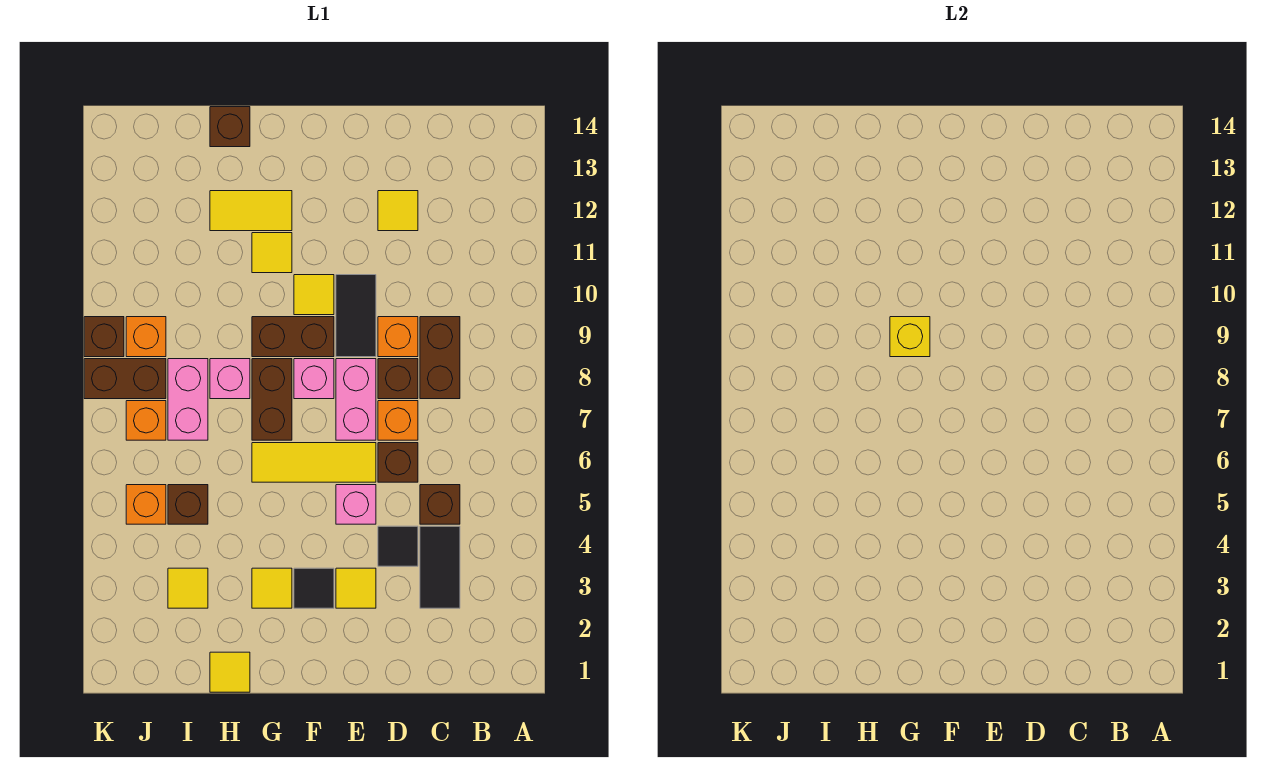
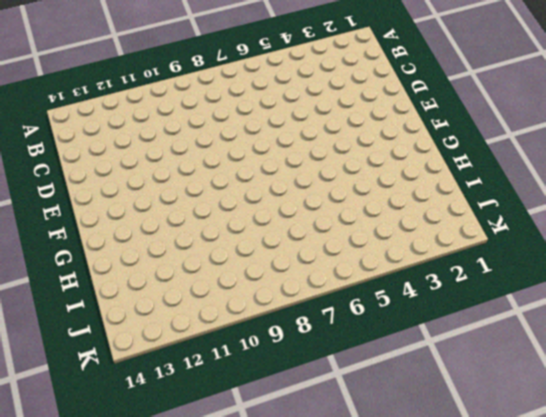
none -> black tile C3:C4 level 1
none -> brown brick C5 level 1
none -> brown brick C8:C9 level 1
none -> black tile D4 level 1

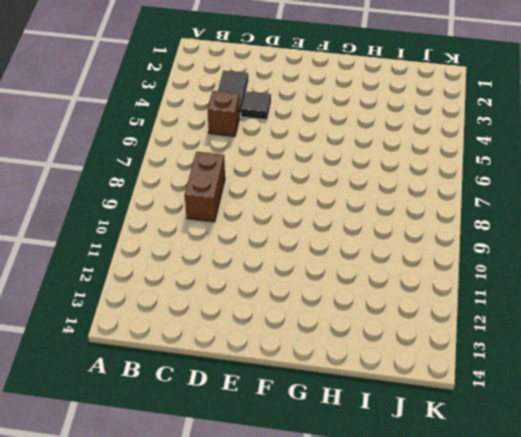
none -> brown brick D6 level 1
none -> orange brick D7 level 1
none -> brown brick D8 level 1
none -> orange brick D9 level 1

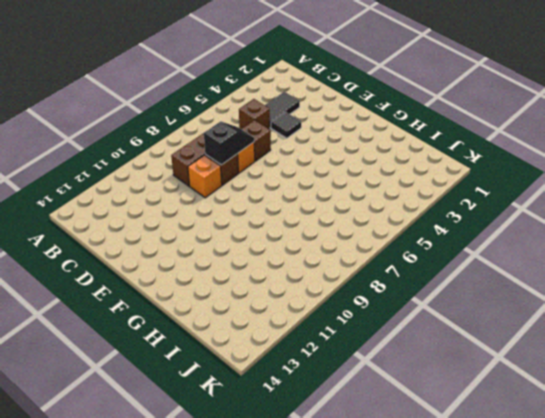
black slope D7:D8 level 2 top 8 -> none
none -> yellow tile D12 level 1
none -> yellow tile E3 level 1
none -> pink brick E5 level 1
none -> yellow tile E6:G6 level 1

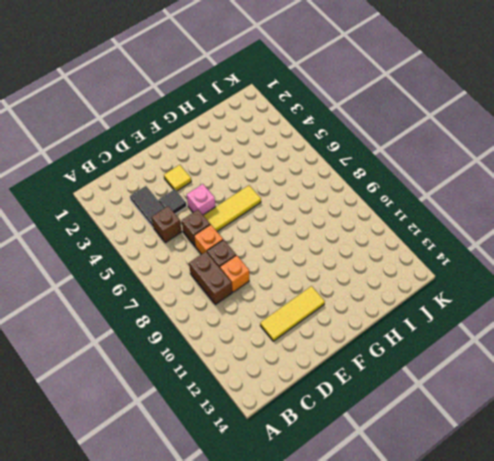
yellow tile D12:F12 level 1 -> yellow tile D12 level 1
none -> pink brick E7:E8 level 1
none -> black tile E9:E10 level 1
none -> black tile F3 level 1
none -> pink brick F8 level 1

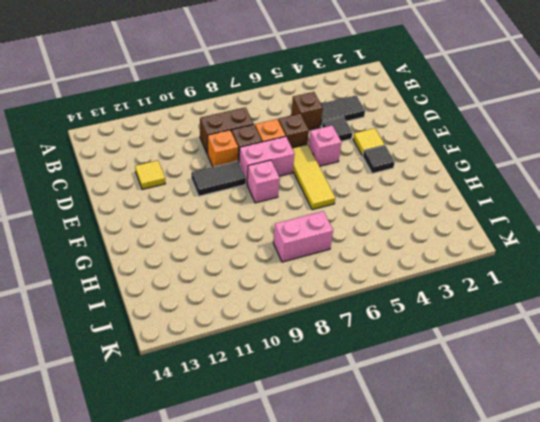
none -> brown brick F9:G9 level 1
none -> yellow tile F10 level 1
none -> yellow tile G3 level 1
none -> brown brick G7:G8 level 1

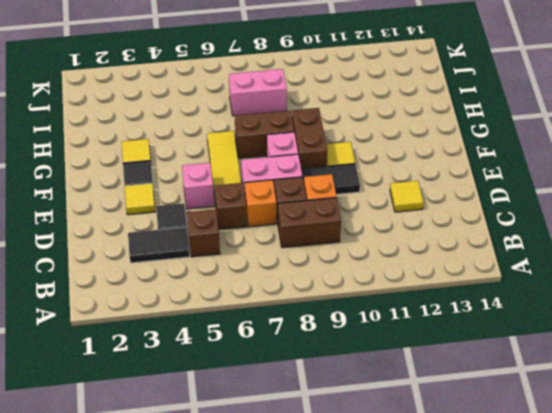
none -> yellow tile G11 level 1
none -> yellow tile G12:H12 level 1
none -> yellow tile H1 level 1
none -> pink brick H8 level 1

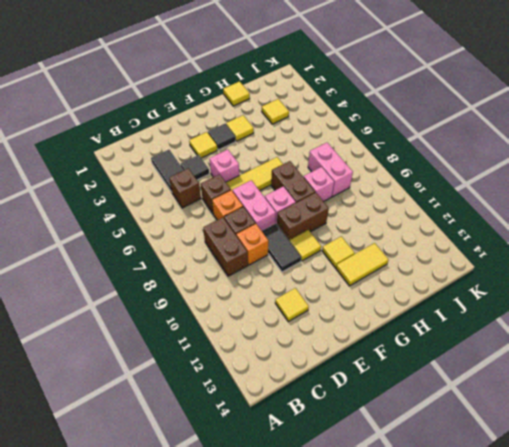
none -> brown brick H14 level 1
none -> brown brick I5 level 1
none -> orange brick J5 level 1
none -> orange brick J7 level 1

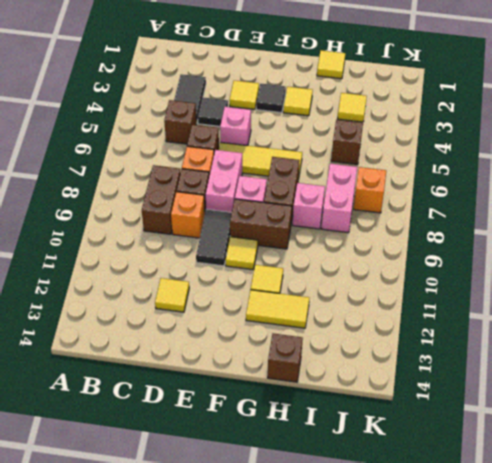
none -> orange brick J5 level 1
none -> brown brick J8:K8 level 1
none -> orange brick J9 level 1
none -> brown brick K9 level 1

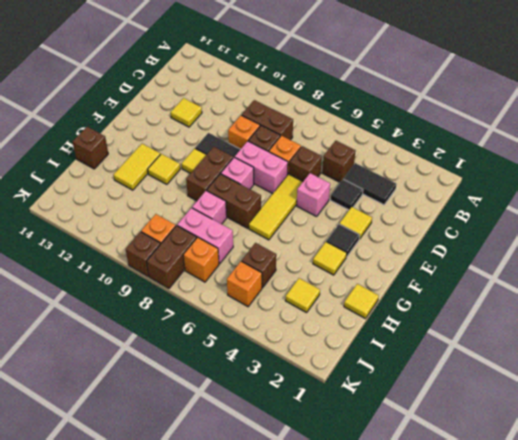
none -> yellow brick G9 level 2

